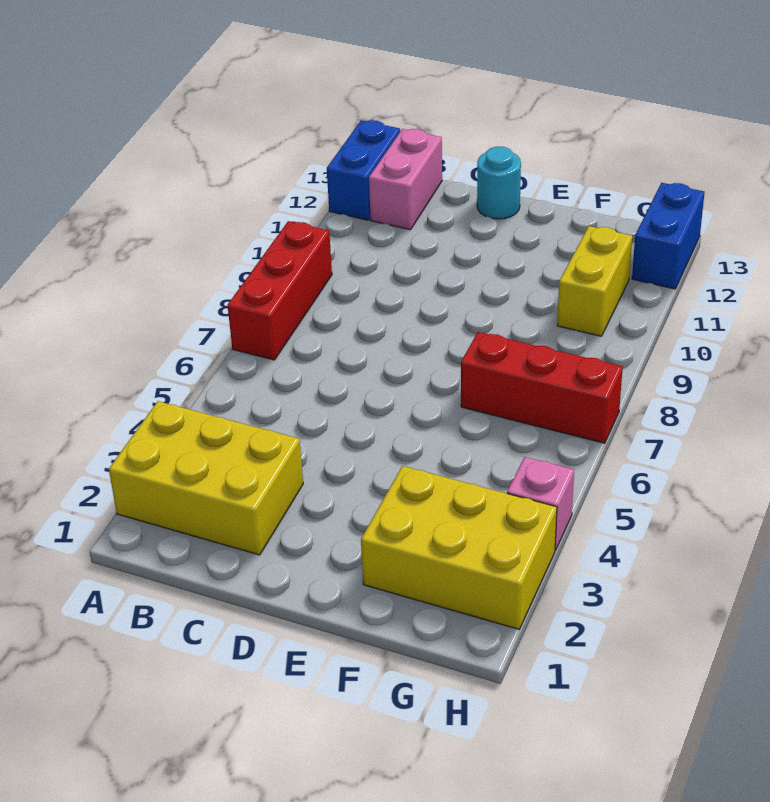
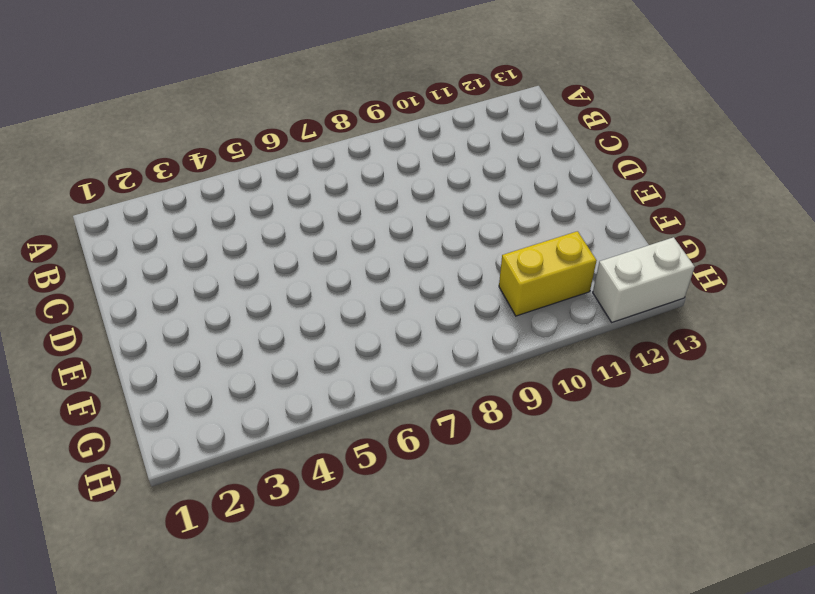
white brick H12:H13 level 1 -> blue brick H12:H13 level 1
none -> yellow brick A2:C3 level 1
none -> red brick A7:A9 level 1

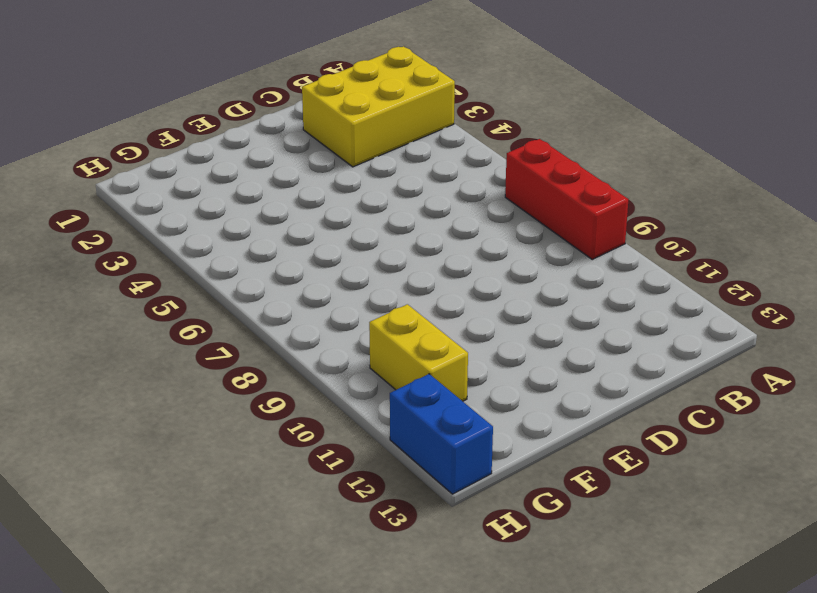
none -> blue brick A12:A13 level 1
none -> pink brick B12:B13 level 1

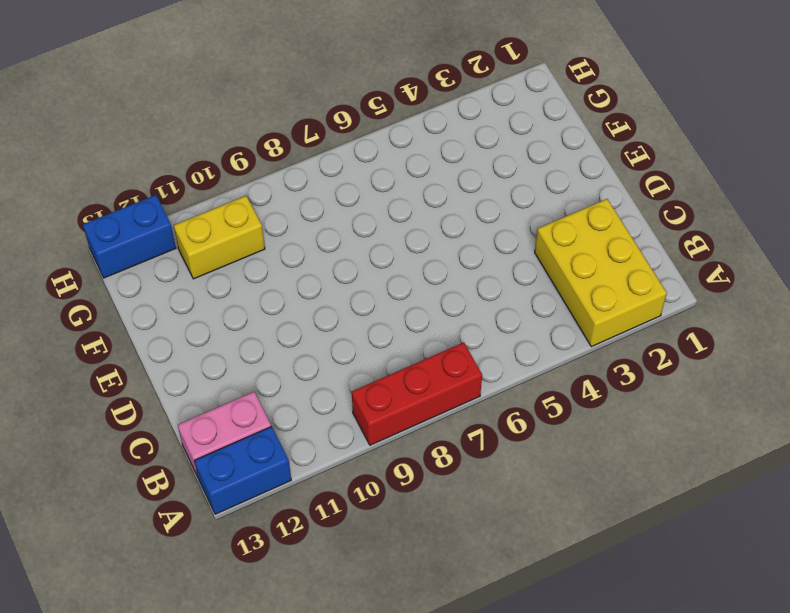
none -> cyan round brick D13 level 1
none -> yellow brick F2:H3 level 1

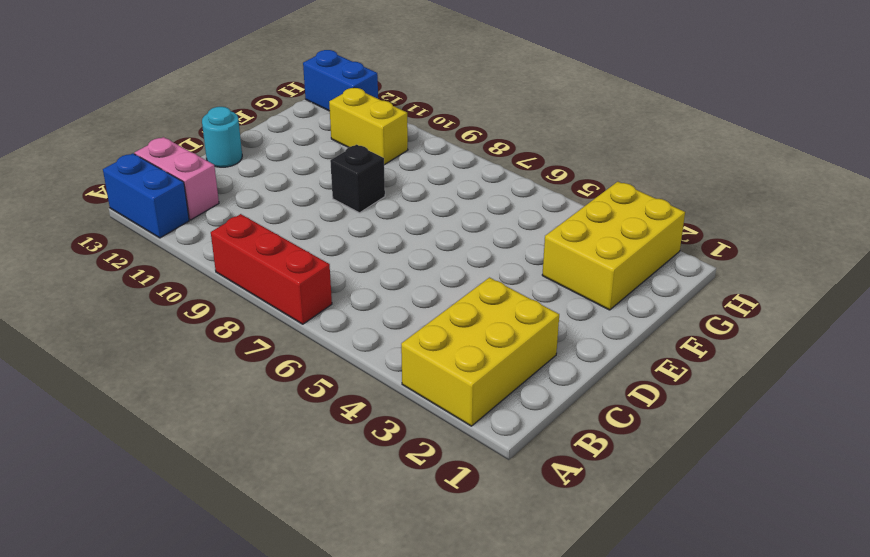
black brick E9 level 1 -> none
none -> red brick F7:H7 level 1
none -> pink brick H4 level 1

